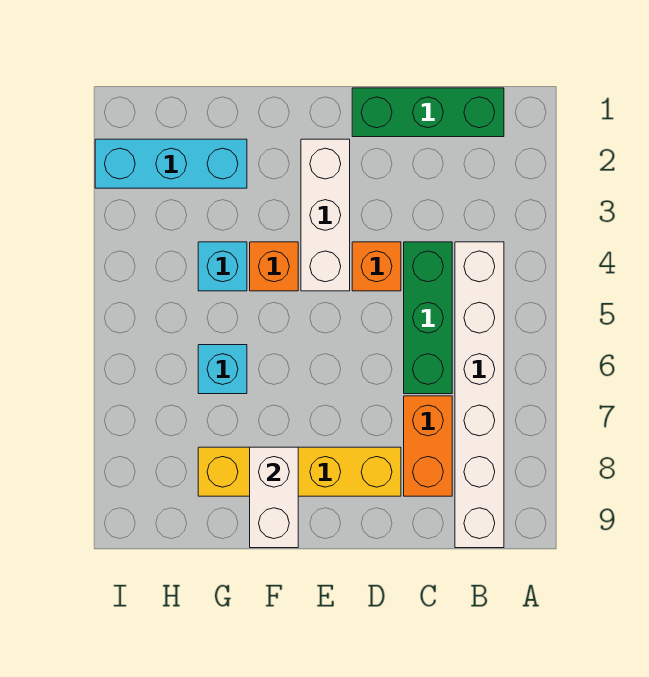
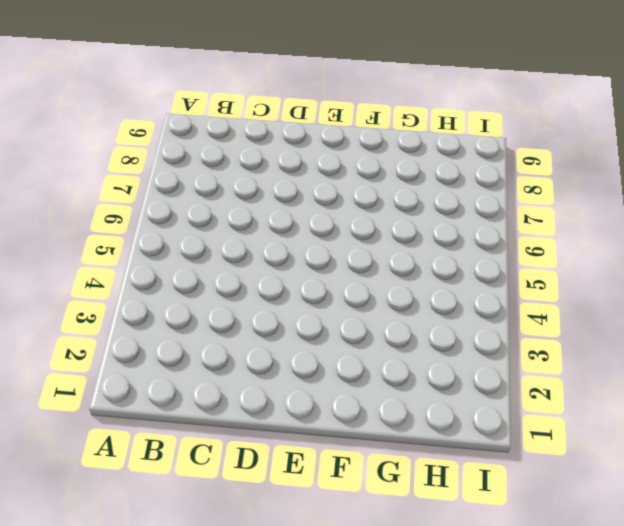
none -> green brick B1:D1 level 1
none -> white brick B4:B9 level 1
none -> green brick C4:C6 level 1

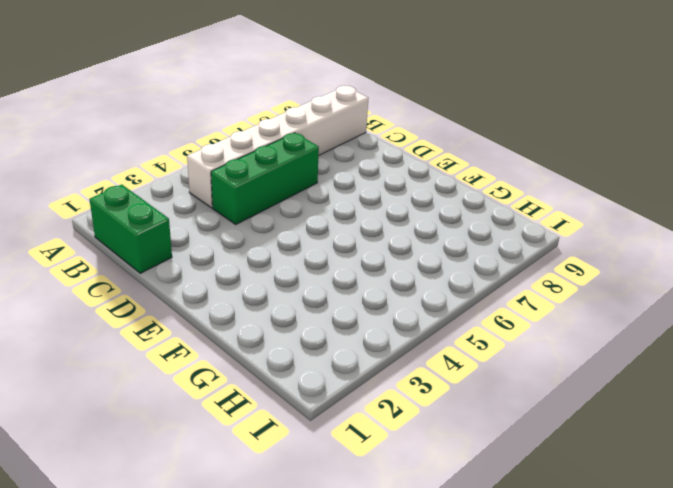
green brick B1:C1 level 1 -> green brick B1:D1 level 1
none -> orange brick C7:C8 level 1
none -> orange brick D4 level 1
none -> yellow brick D8:G8 level 1

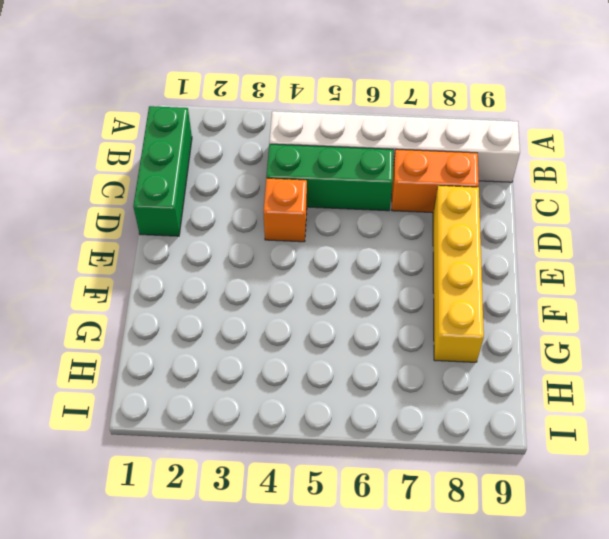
none -> white brick E2:E4 level 1
none -> orange brick F4 level 1
none -> cyan brick G2:I2 level 1

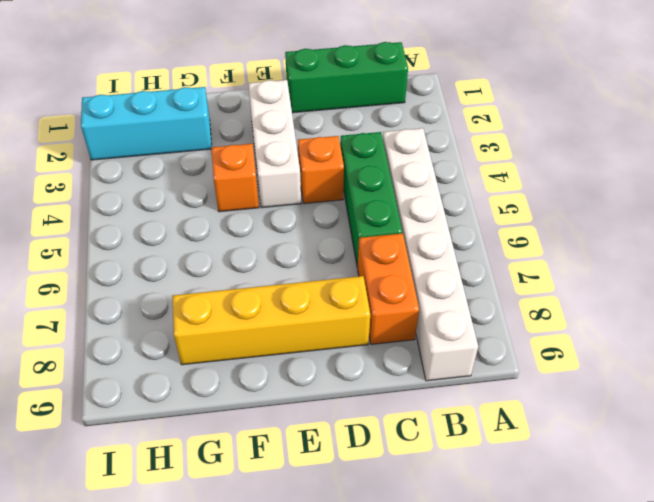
none -> cyan brick G4 level 1
none -> cyan brick G6 level 1
none -> white brick F8:F9 level 2

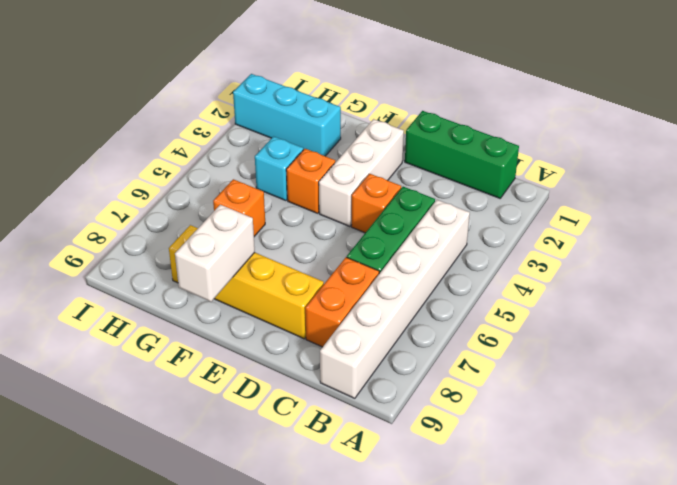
orange brick G6 level 1 -> cyan brick G6 level 1

